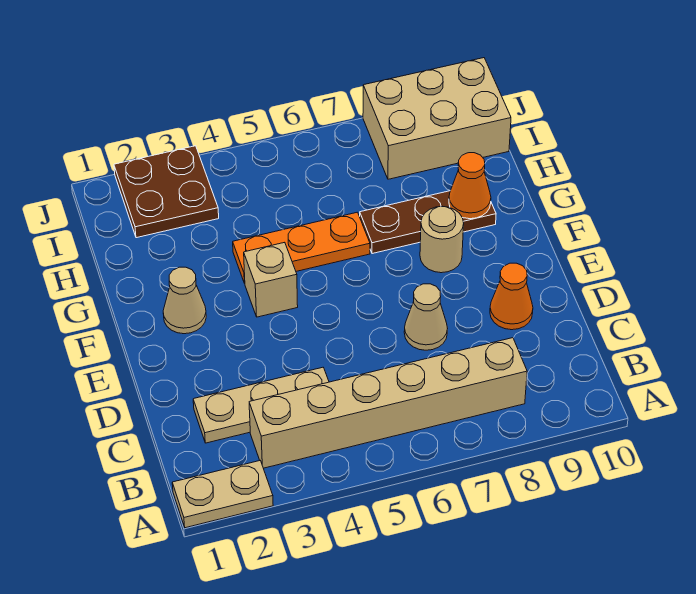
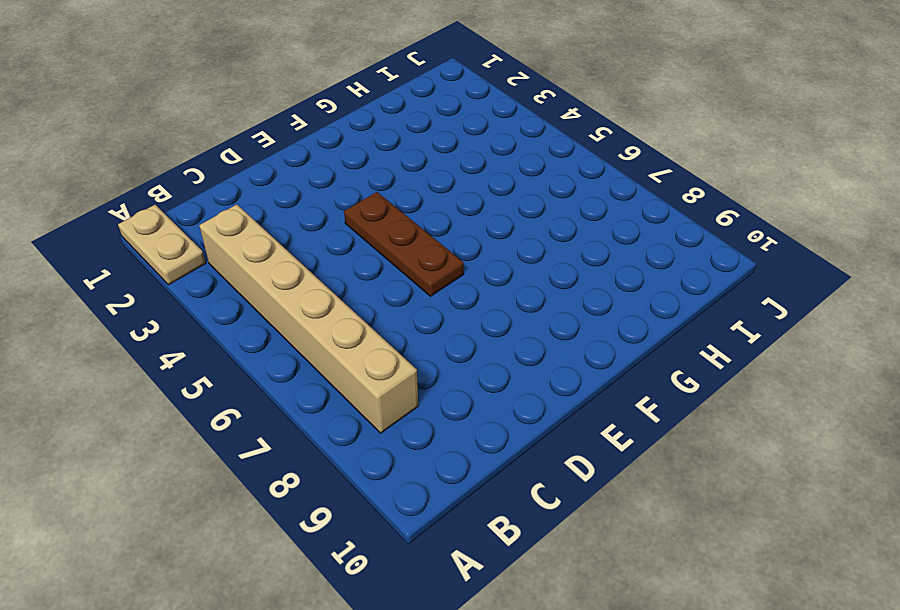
brown plate E4:E6 level 1 -> brown plate G7:G9 level 1
none -> tan plate C2:C4 level 1
none -> tan cone D7 level 1
none -> orange cone D9 level 1

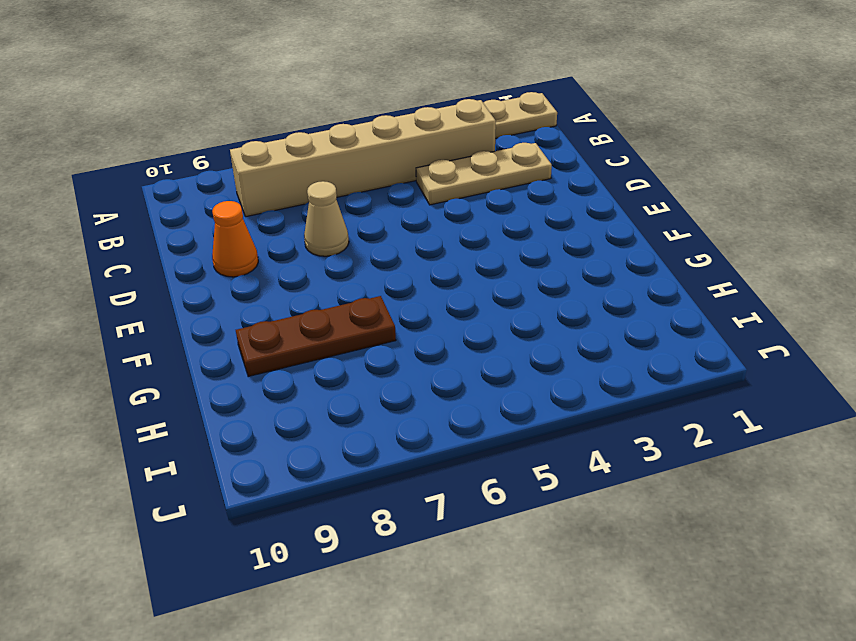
none -> tan cone F2 level 1
none -> tan brick F4 level 1
none -> tan round brick F8 level 1

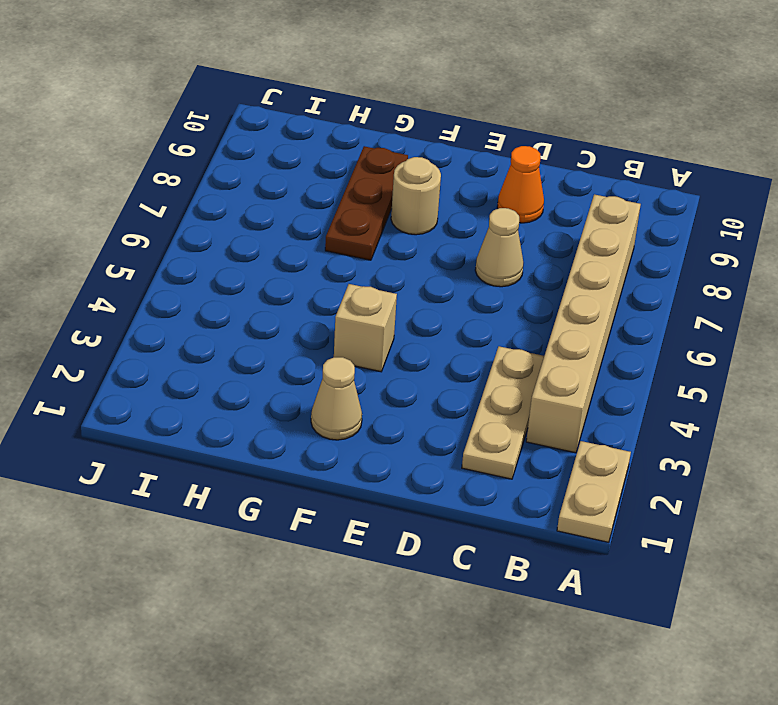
none -> orange plate G4:G6 level 1
none -> brown plate I2:J3 level 1
none -> tan brick I8:J10 level 1

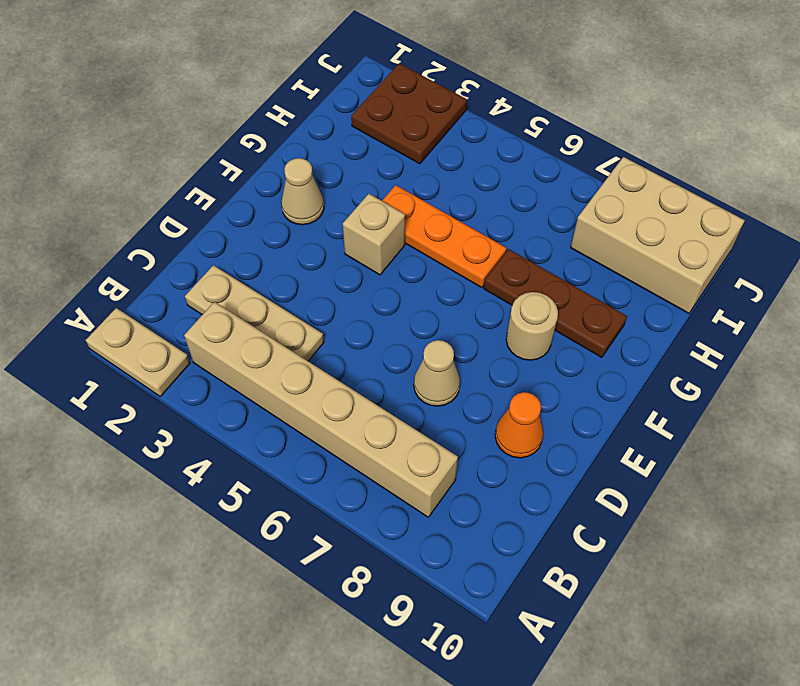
none -> orange cone G9 level 2

